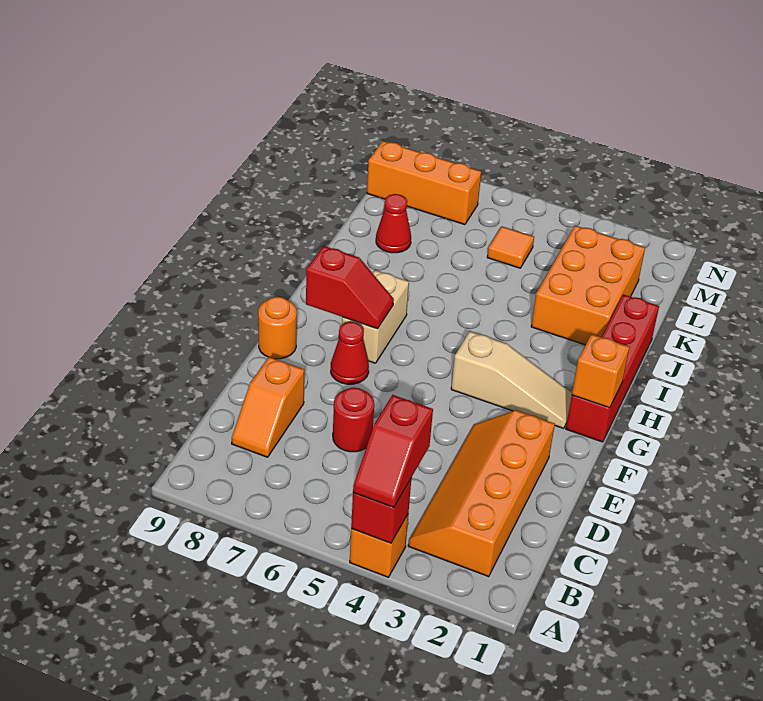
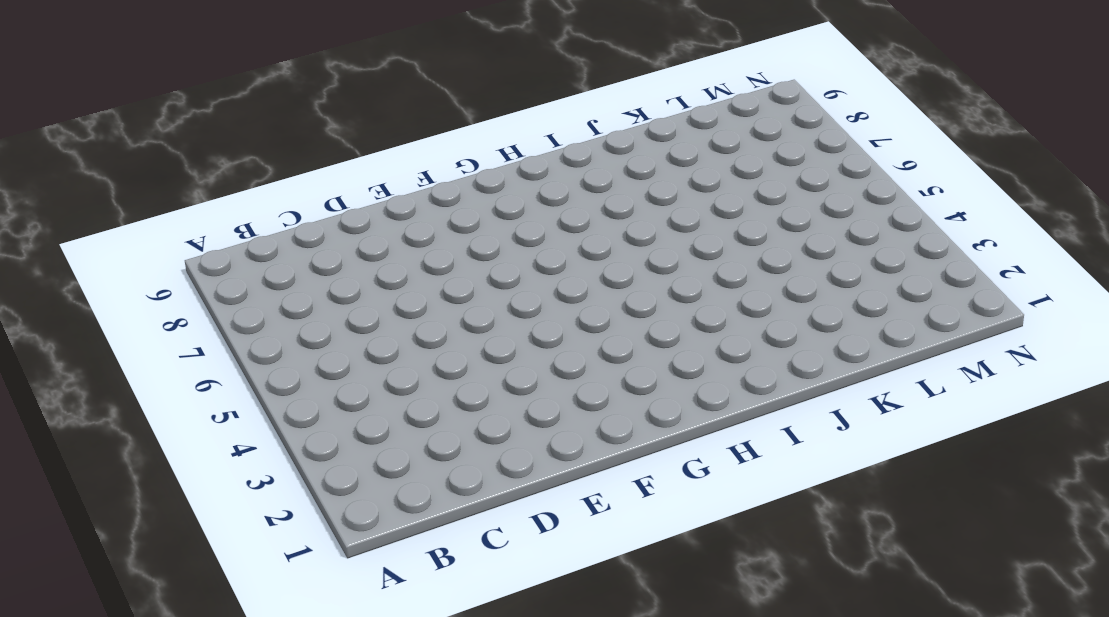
none -> orange brick A4 level 1
none -> orange slope B2:E3 level 1 top 2
none -> orange slope C8:D8 level 1 top D

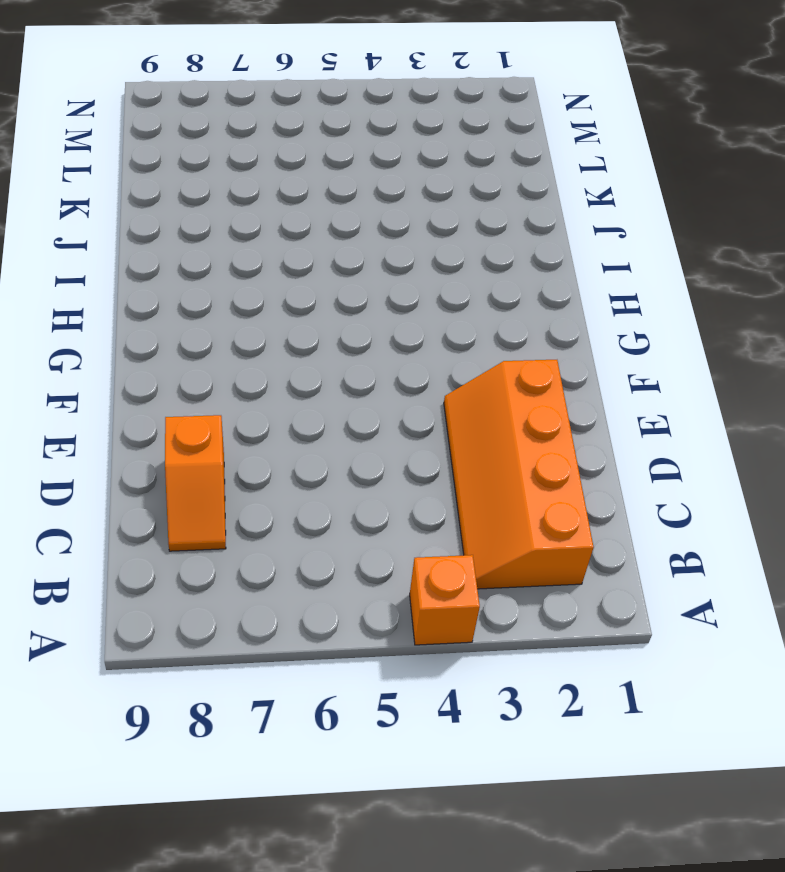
none -> red round brick D6 level 1
none -> red cone F7 level 1
none -> orange round brick F9 level 1

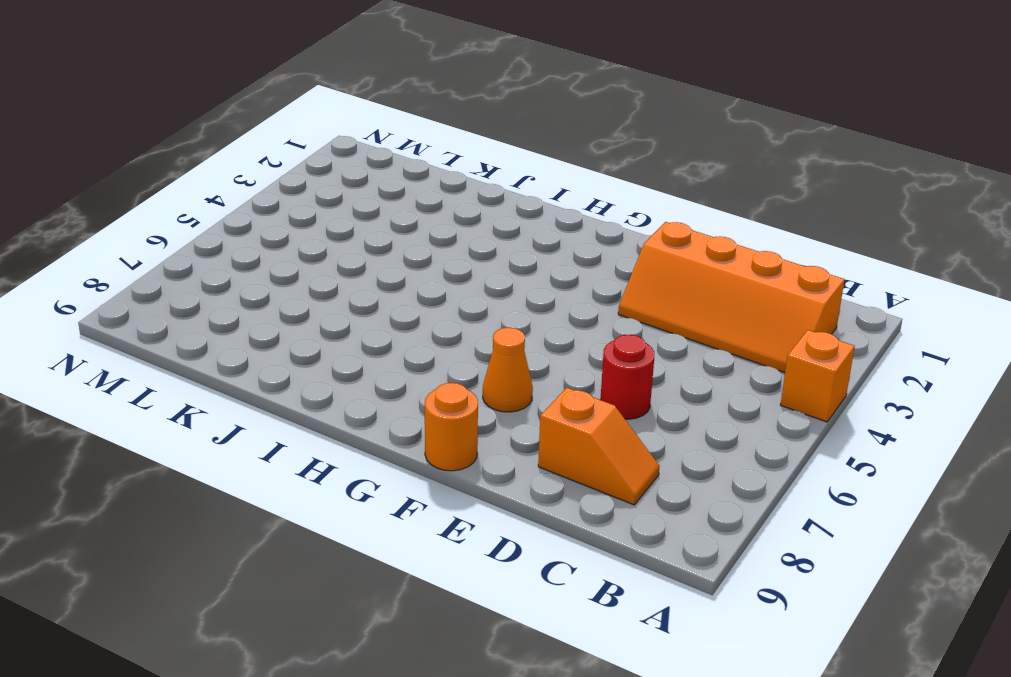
orange cone F7 level 1 -> red cone F7 level 1
none -> red brick G1:J1 level 1
none -> tan slope G2:G4 level 1 top 4
none -> tan brick G7:H7 level 1

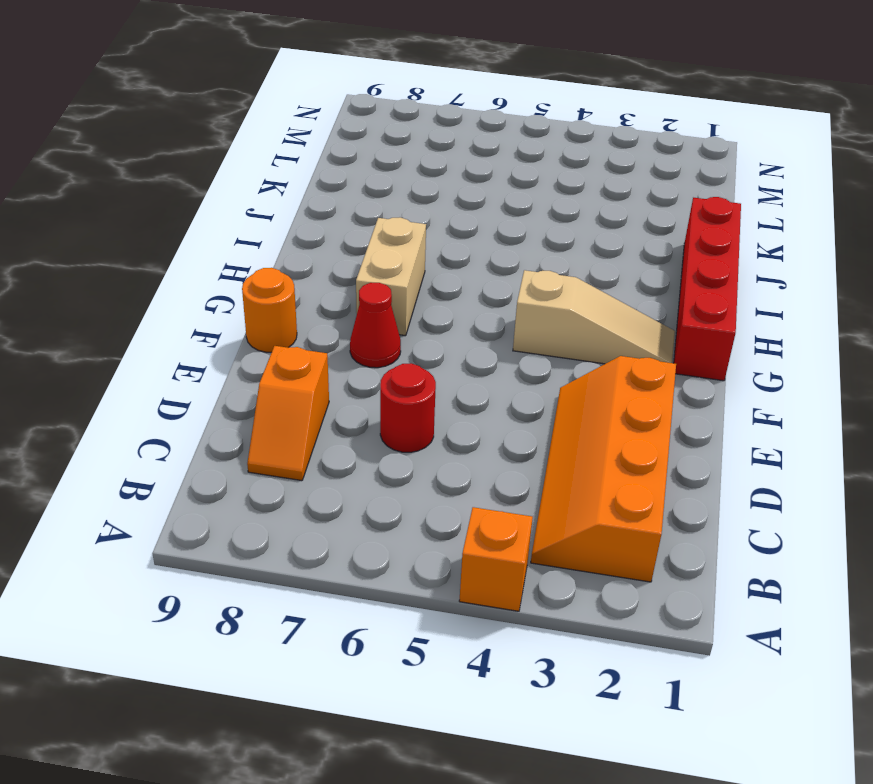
none -> orange brick J2:L3 level 1
none -> red cone K8 level 1
none -> orange tile L5 level 1

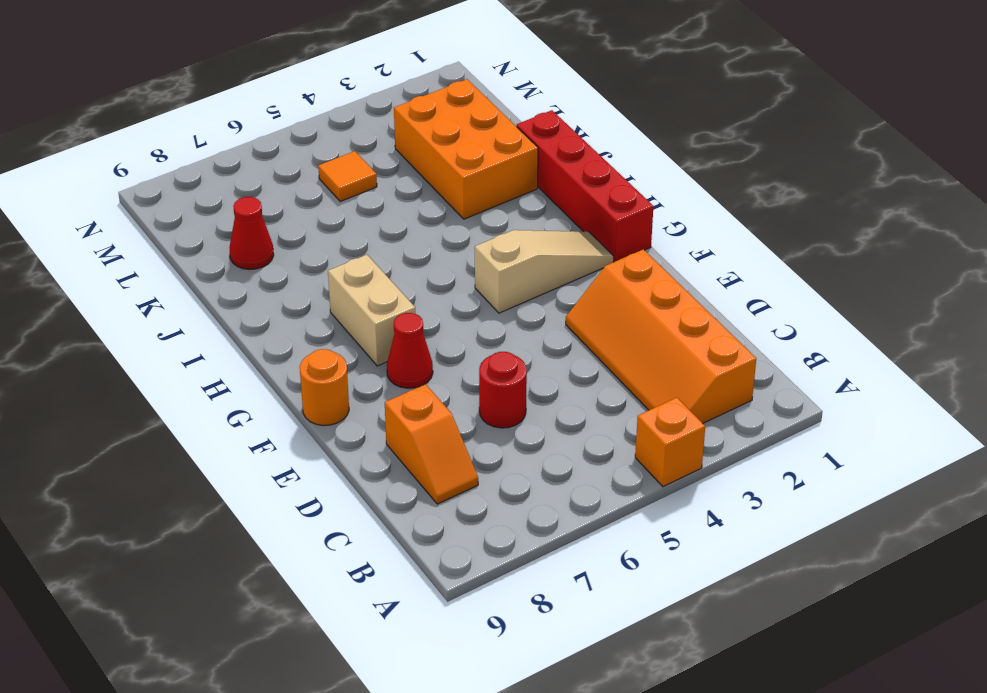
none -> orange brick M7:M9 level 1
none -> red brick A4 level 2
none -> orange brick G1 level 2

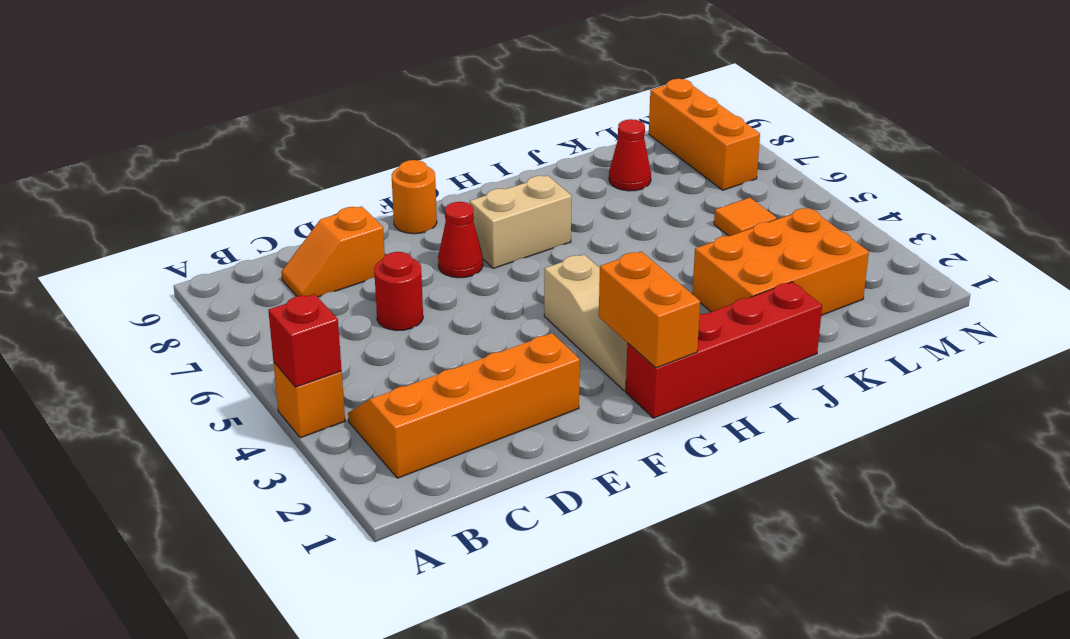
orange brick G1:G2 level 2 -> orange brick G1 level 2
none -> red slope G7:G8 level 2 top 8
none -> red slope A4:B4 level 3 top B

